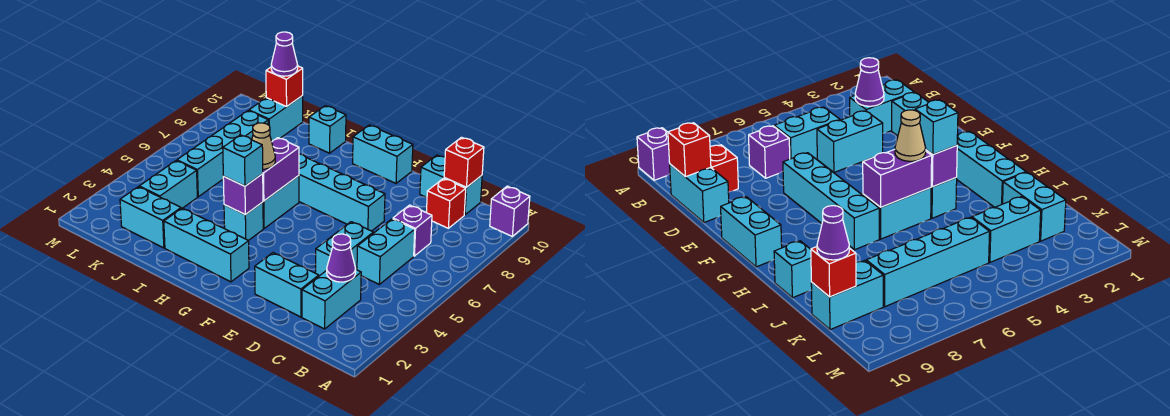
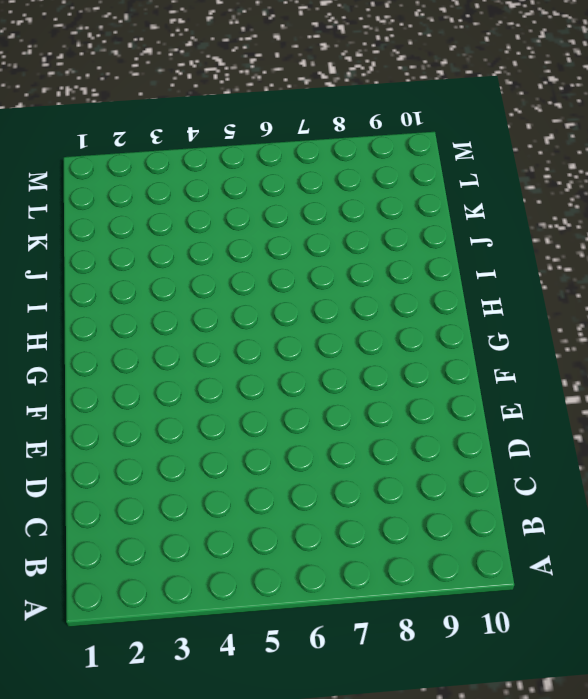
none -> purple brick A10 level 1
none -> cyan brick C2:C3 level 1
none -> cyan brick C5:C6 level 1

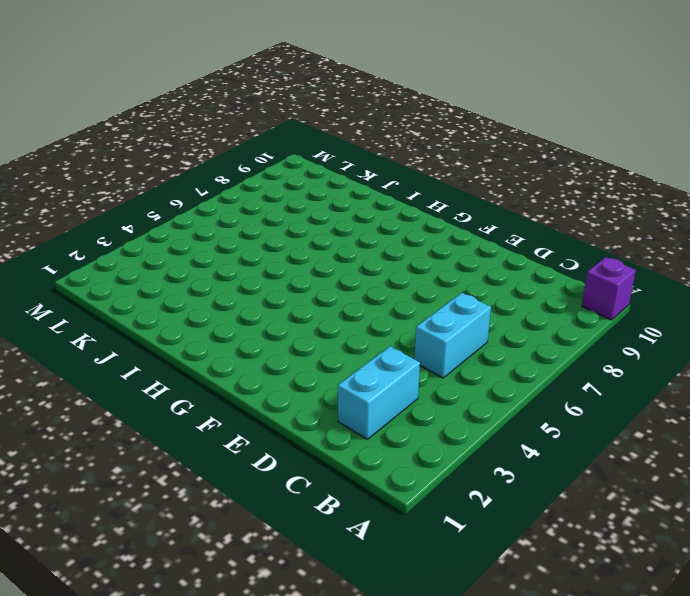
none -> purple brick C7 level 1
none -> red brick C9 level 1
none -> cyan brick C10:D10 level 1

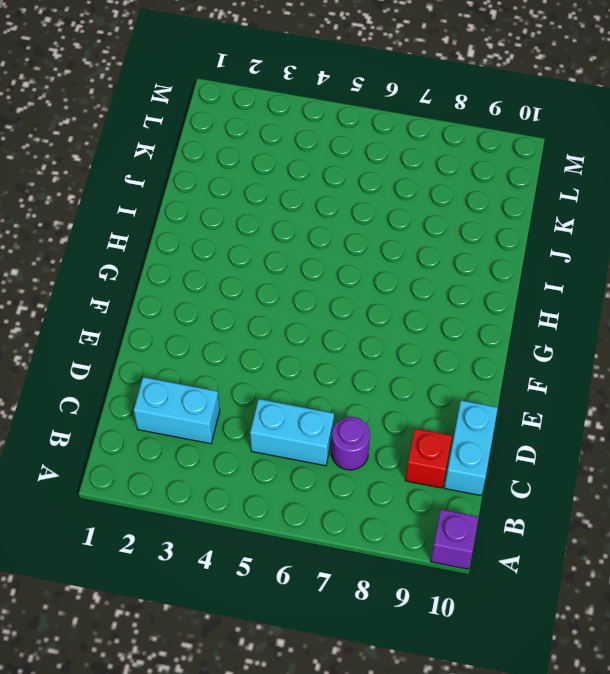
purple round brick C7 level 1 -> purple brick C7 level 1
none -> cyan brick D2:E2 level 1
none -> cyan brick D4:D5 level 1
none -> cyan brick E7:H7 level 1

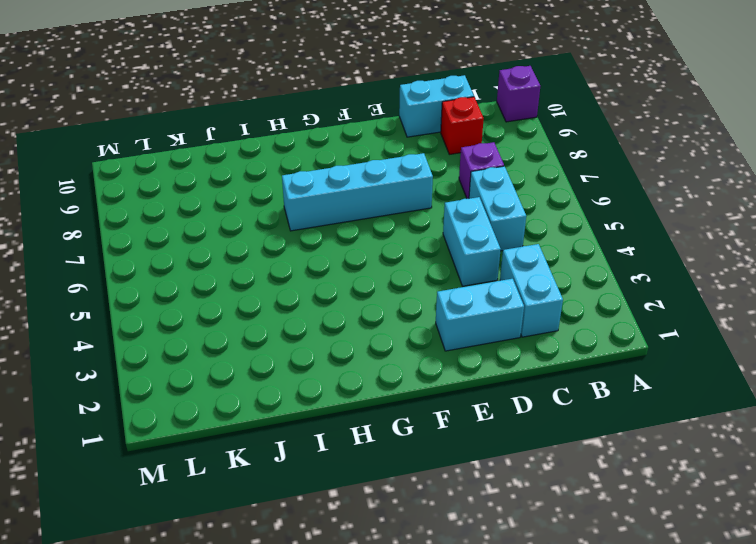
none -> cyan brick F10:G10 level 1
none -> cyan brick G2:I2 level 1
none -> cyan brick H4 level 1

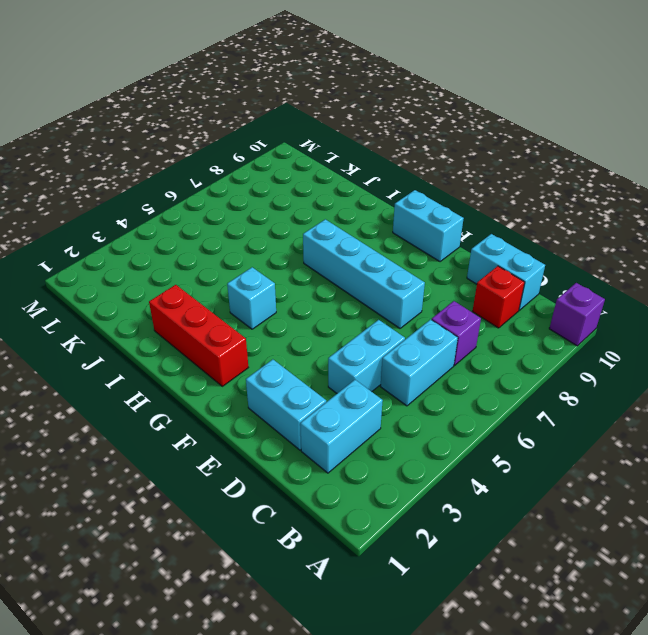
red brick G2:I2 level 1 -> cyan brick G2:I2 level 1
none -> cyan brick H5:H6 level 1
none -> cyan brick I10 level 1
none -> cyan brick J2:K2 level 1

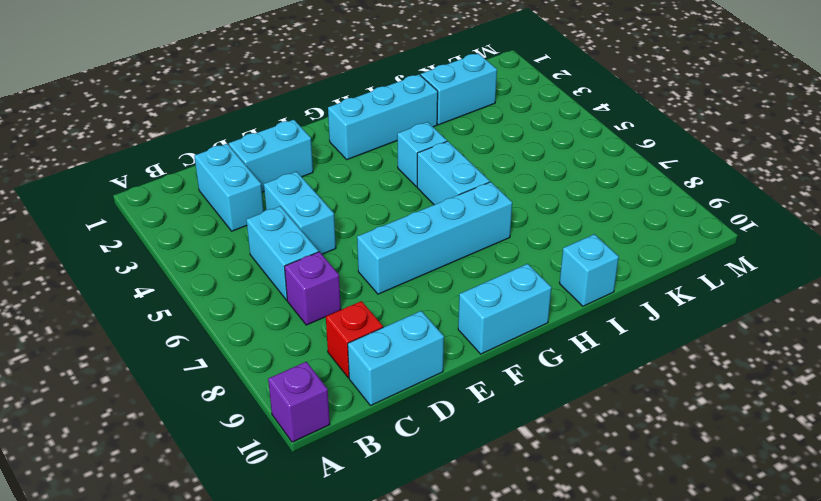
none -> cyan brick K3:K4 level 1
none -> cyan brick K5:K8 level 1
none -> cyan brick K9:K10 level 1

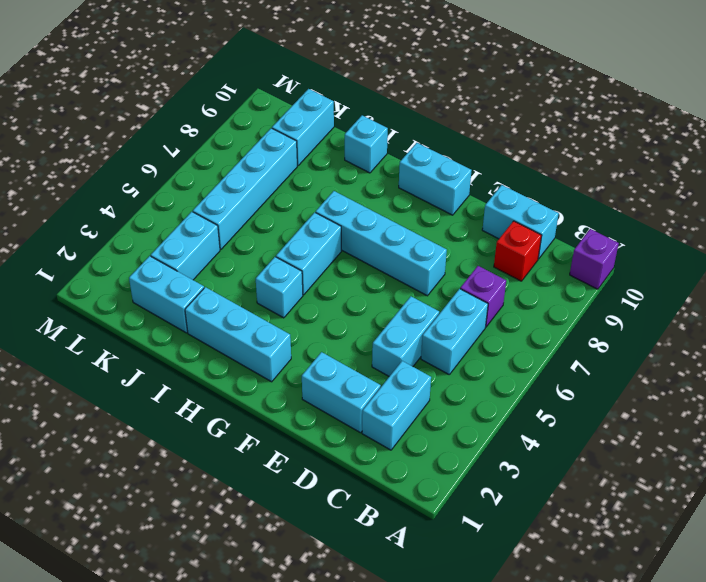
none -> purple cone C3 level 2
none -> red brick C10 level 2
none -> purple brick H4 level 2

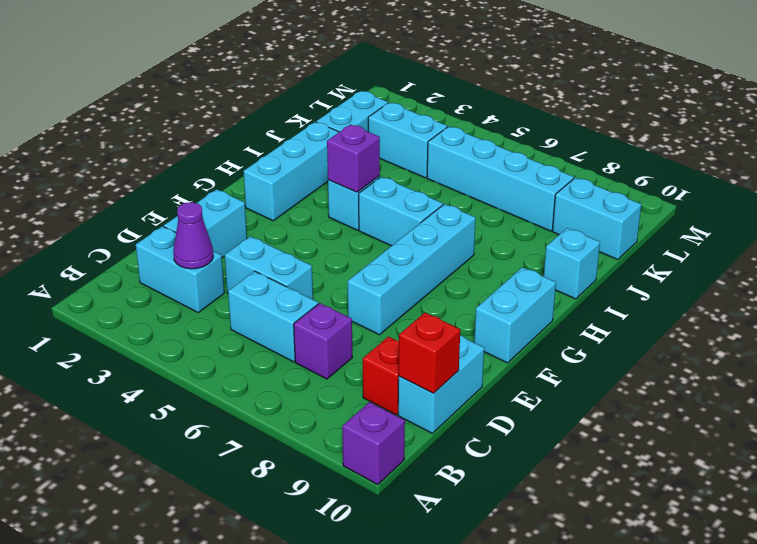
none -> purple brick H5:H6 level 2
none -> red brick K10 level 2
none -> cyan brick H4 level 3

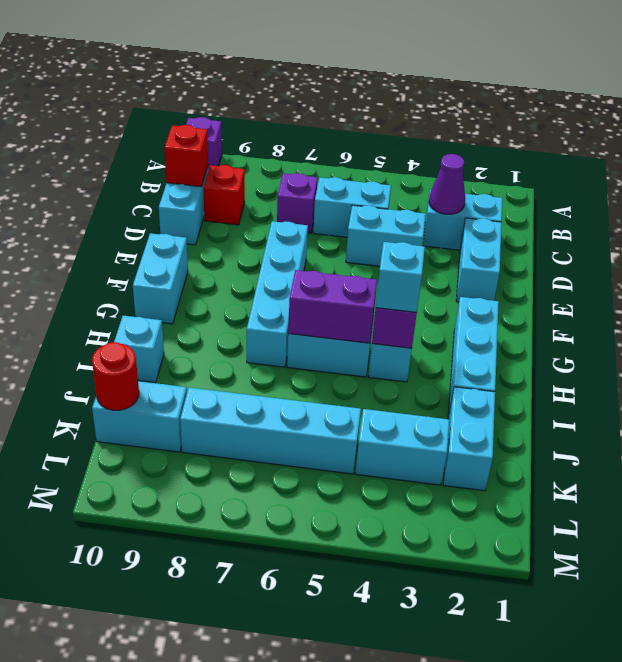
red round brick K10 level 2 -> red brick K10 level 2
none -> tan cone H5 level 3
none -> purple cone K10 level 3

